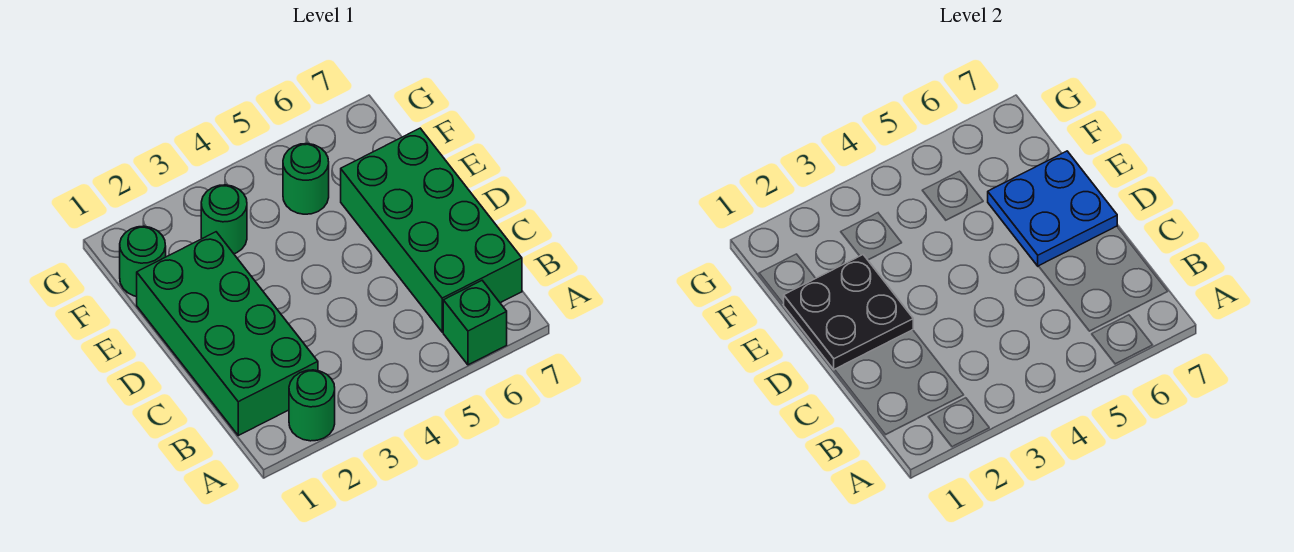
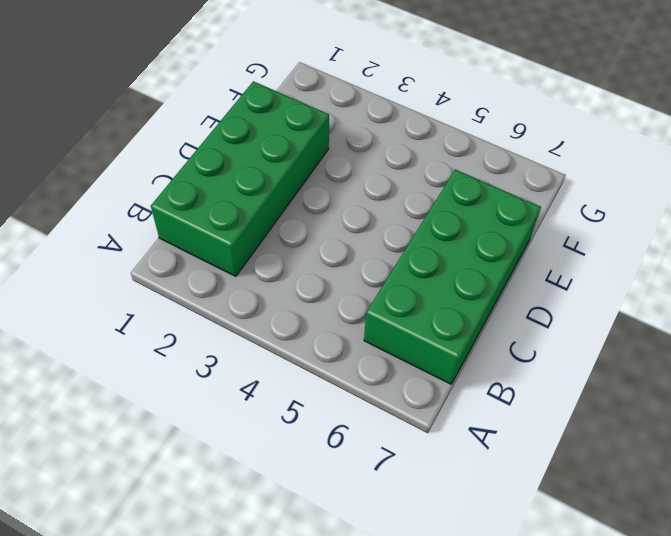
none -> green round brick A2 level 1
none -> green brick A6 level 1

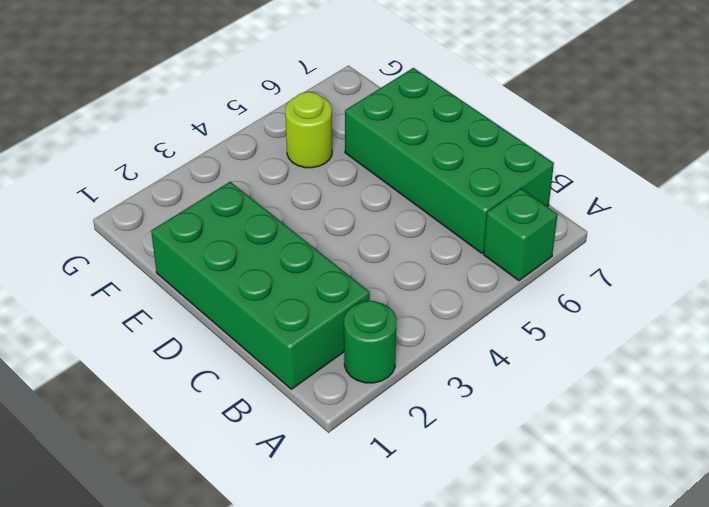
lime round brick F5 level 1 -> green round brick F5 level 1
none -> green round brick F1 level 1
none -> green round brick F3 level 1

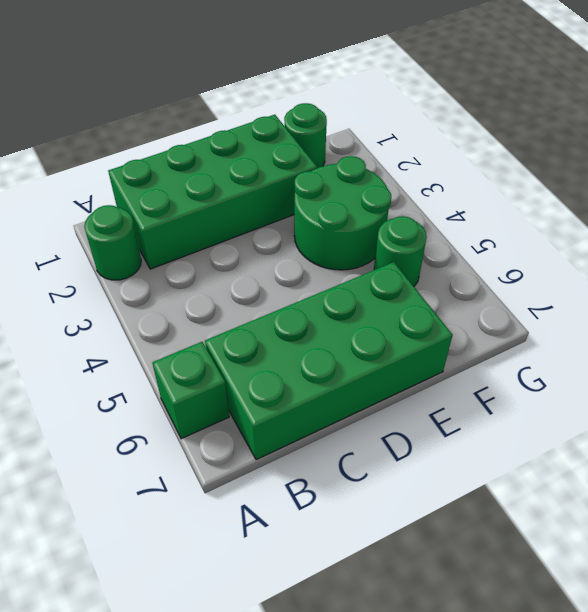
green round brick E3:F4 level 1 -> green round brick F3 level 1
none -> black plate D1:E2 level 2
none -> blue plate D6:E7 level 2

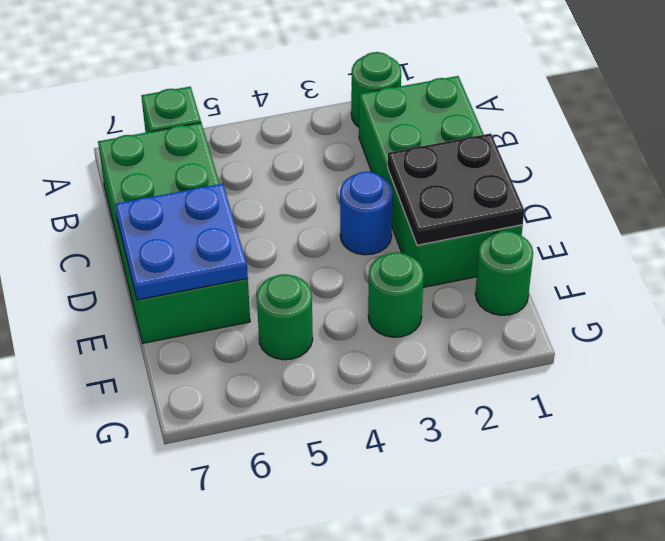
blue round brick D3 level 1 -> none

